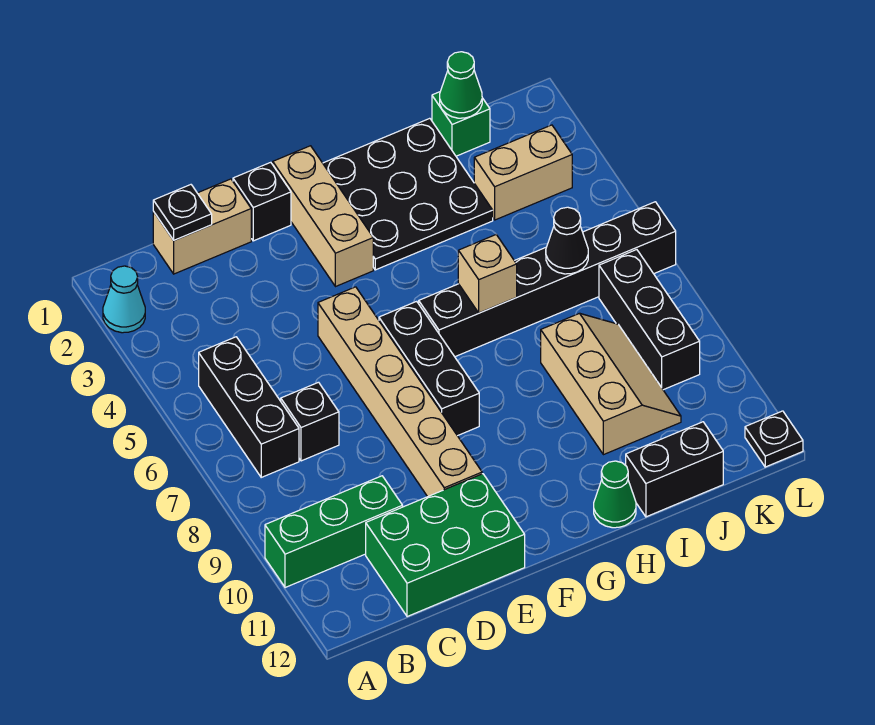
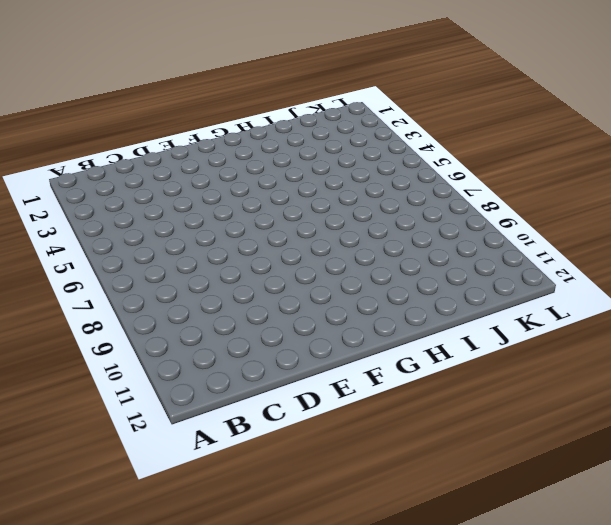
none -> cyan cone A2 level 1
none -> green brick A10:C10 level 1
none -> black brick B5:B7 level 1

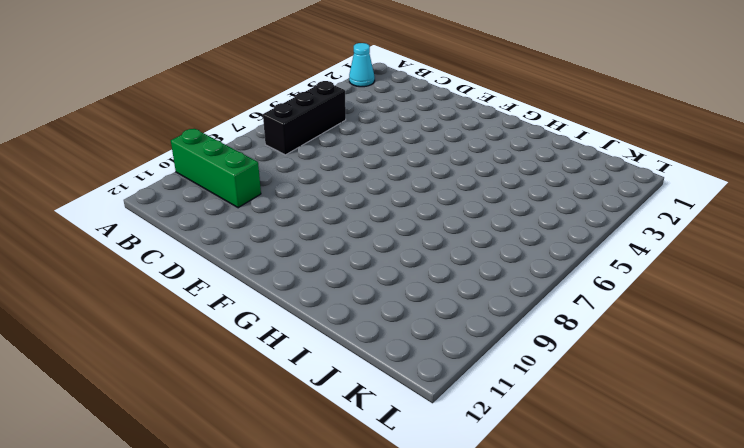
none -> tan brick C1:D1 level 1
none -> black brick C7 level 1
none -> green brick C11:E12 level 1

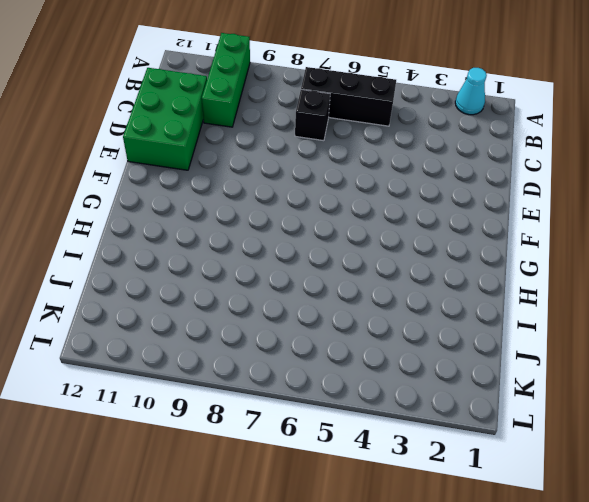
none -> tan brick C1:D1 level 1
none -> black brick E1 level 1
none -> tan brick E5:E10 level 1

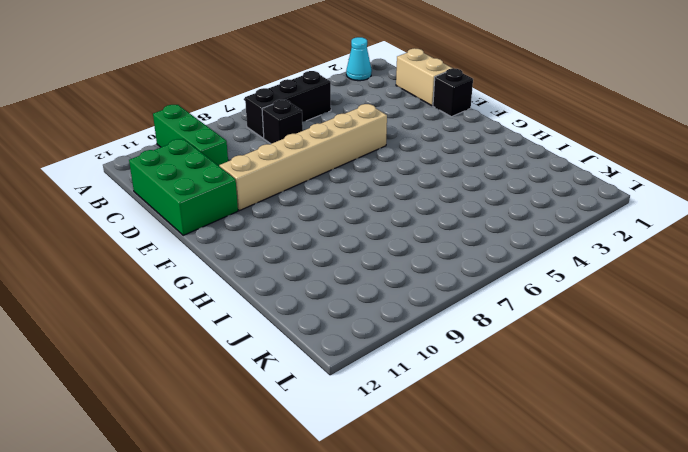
none -> tan brick F1:F3 level 1
none -> black brick F6:F8 level 1
none -> black plate G1:I3 level 1

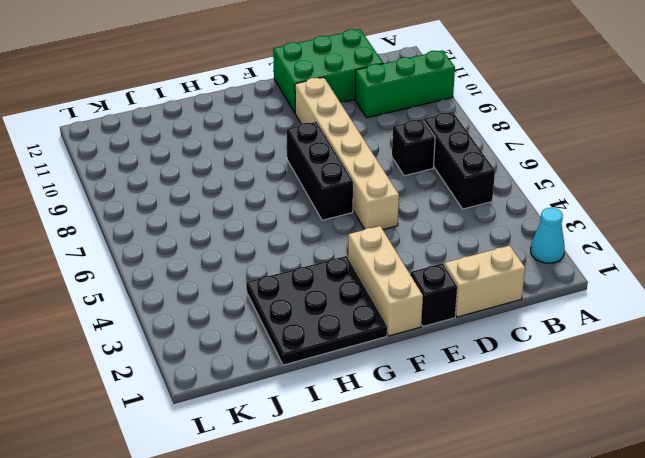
none -> black brick G6:L6 level 1
none -> green cone H12 level 1
none -> tan slope I8:J10 level 1 top I

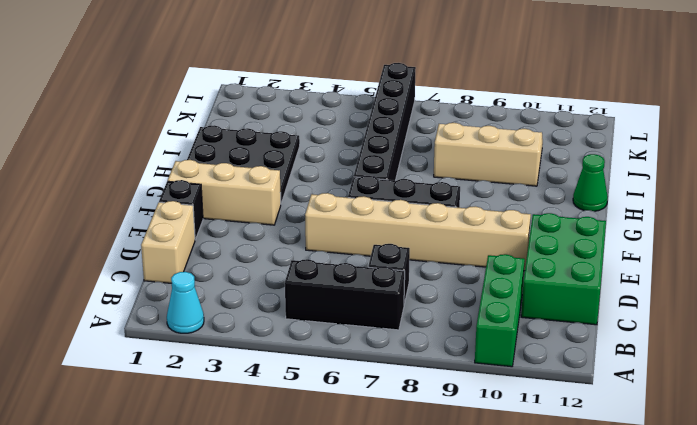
none -> black brick I12:J12 level 1
none -> green brick J1 level 1
none -> tan brick J3:K3 level 1

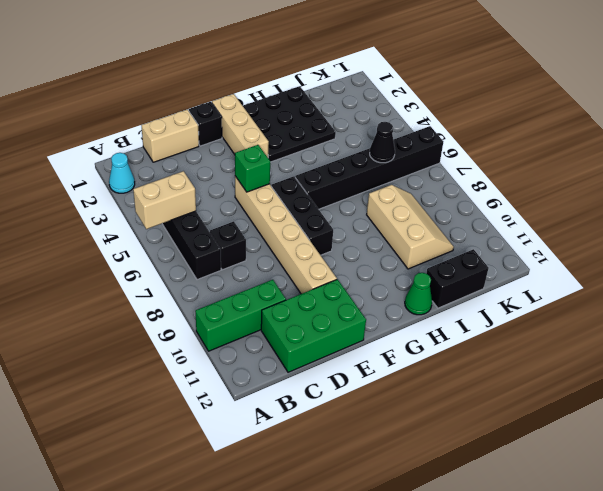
tan brick A5:B5 level 2 -> tan brick J3:K3 level 1
green brick E5 level 2 -> green brick J1 level 1
none -> black brick K7:K9 level 1
none -> black plate L12 level 1
none -> black plate C1 level 2

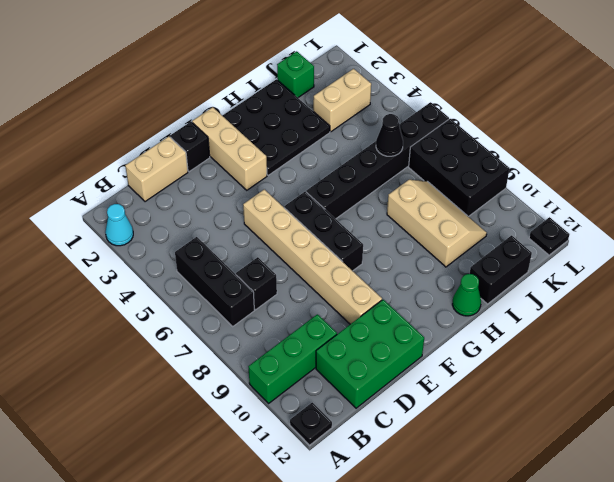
black plate A12 level 1 -> black plate C1 level 2
black brick K7:L9 level 1 -> black brick K7:K9 level 1
none -> tan brick H6 level 2
none -> green cone J1 level 2

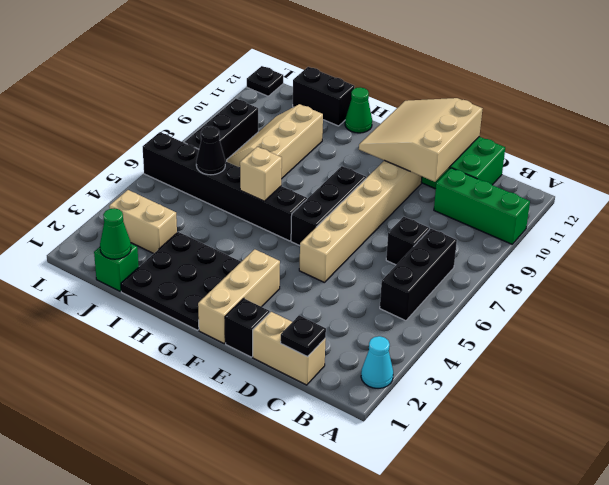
tan slope D10:F12 level 2 top D -> none

